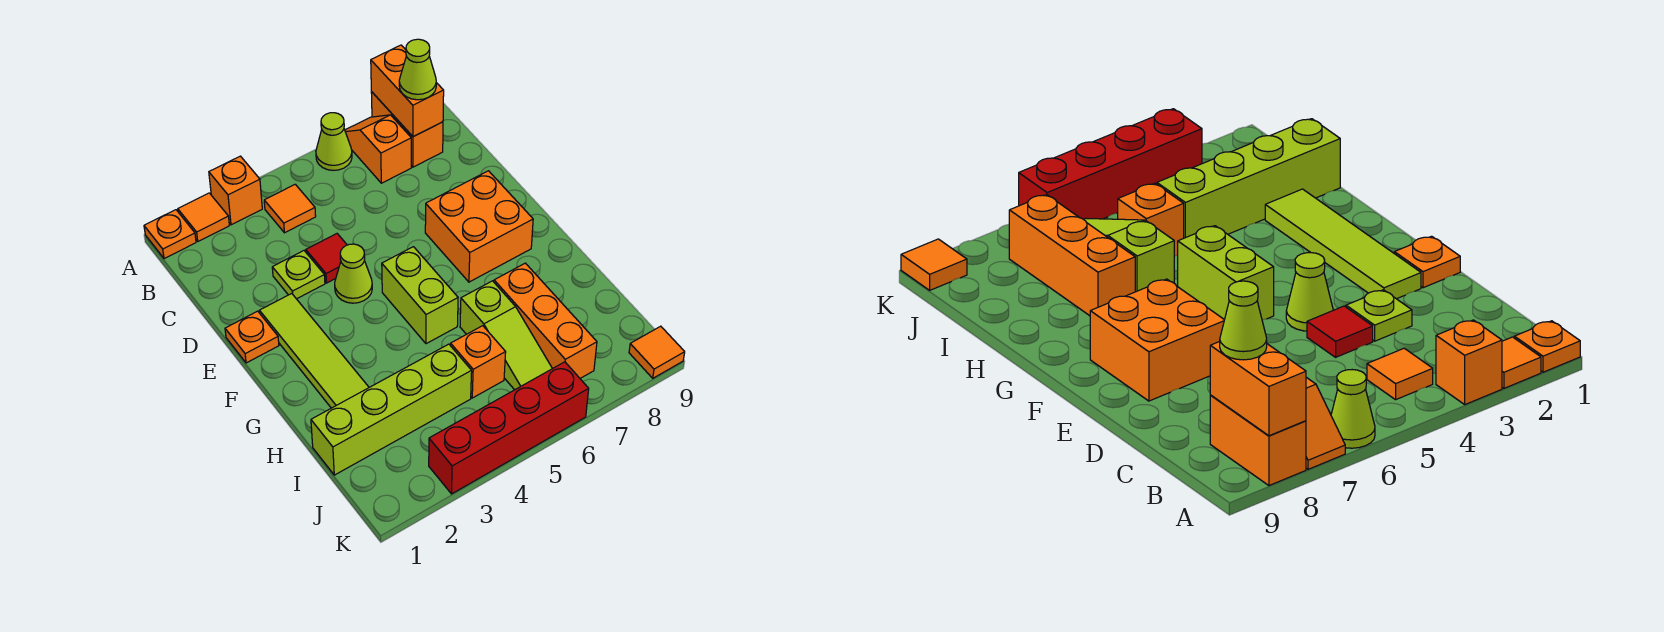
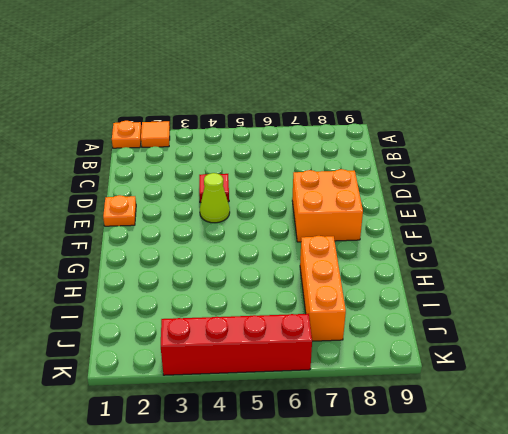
none -> orange brick A3 level 1
none -> lime cone A6 level 1
none -> orange slope A7:B7 level 1 top B

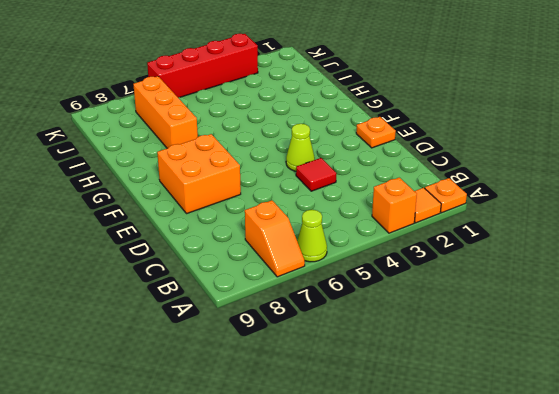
none -> orange brick A8:B8 level 1
none -> orange tile B4 level 1
none -> lime plate D3 level 1

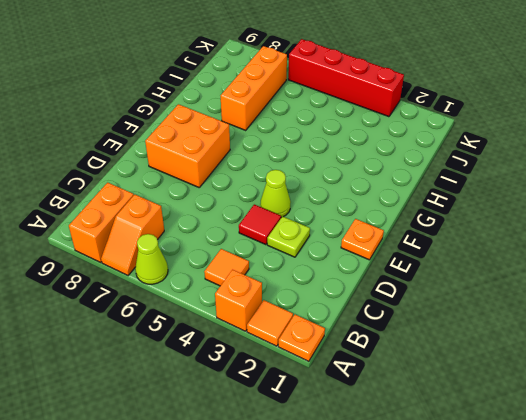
none -> lime tile E2:H2 level 1
none -> lime brick F5:G5 level 1
none -> lime slope H6:J6 level 1 top H

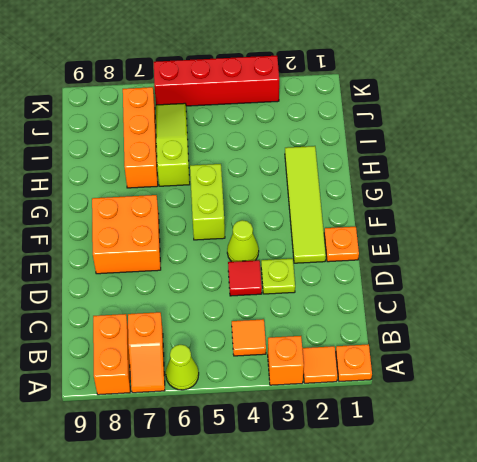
none -> lime brick I1:I4 level 1
none -> orange brick I5 level 1
none -> orange tile K9 level 1

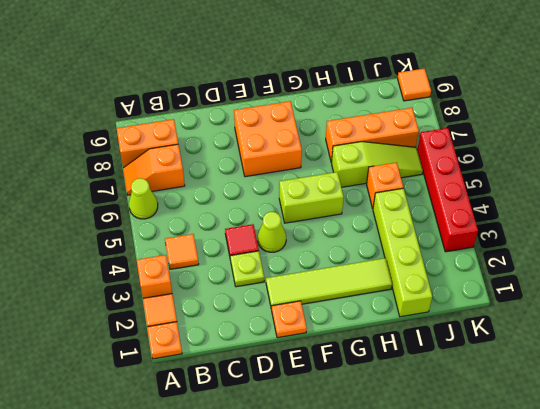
none -> orange brick A8:B8 level 2
none -> lime cone B8 level 3

